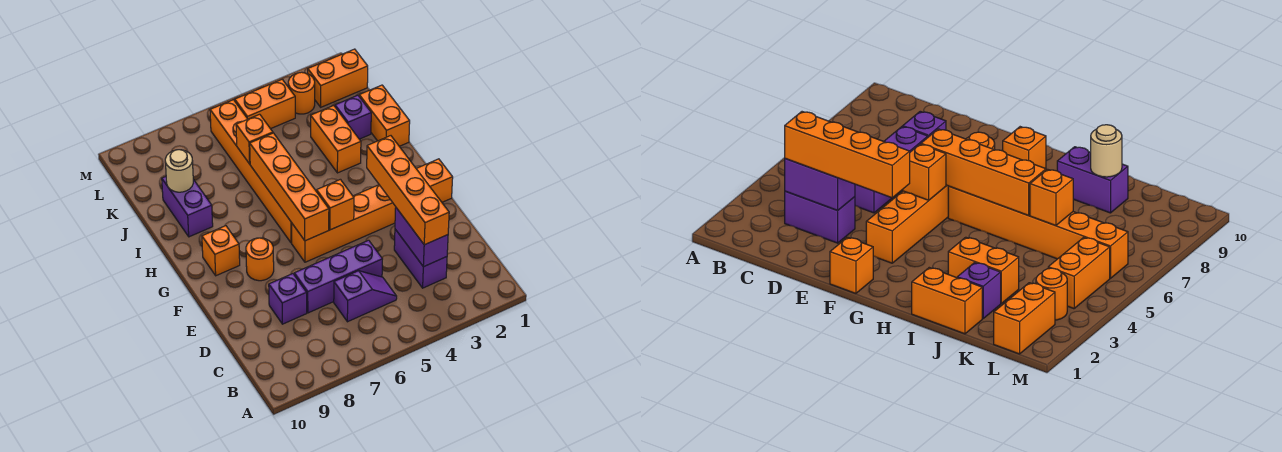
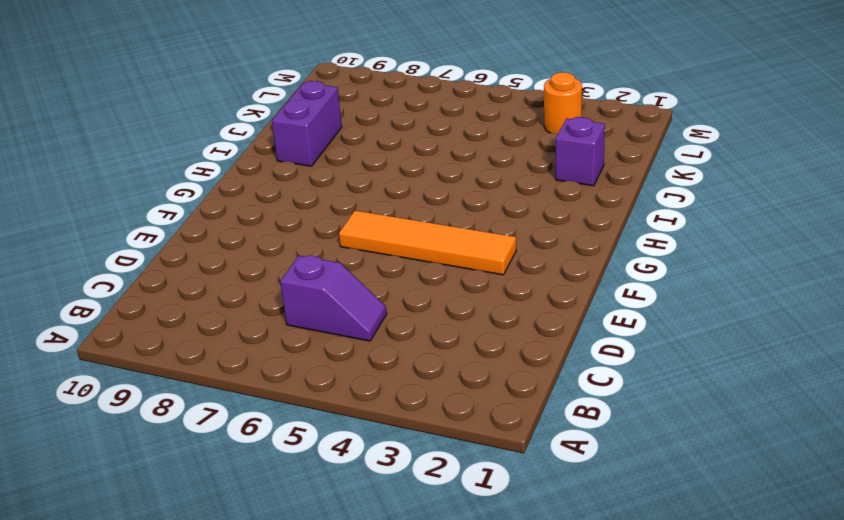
orange tile F3:F6 level 1 -> orange brick F3:F6 level 1
none -> purple brick C3:D3 level 1
none -> purple brick D5:D7 level 1
none -> purple brick D8 level 1

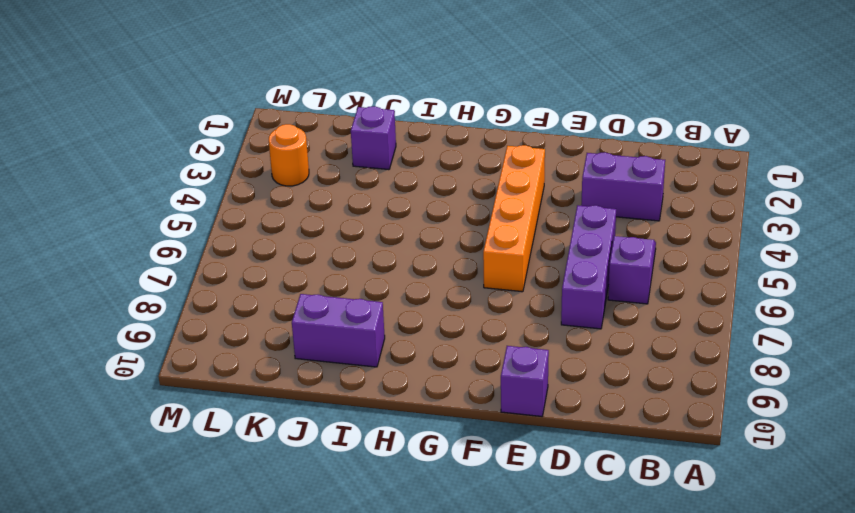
purple brick E10 level 1 -> purple brick D8 level 1
none -> orange brick F1 level 1
none -> orange round brick F8 level 1
none -> orange brick G6:L6 level 1

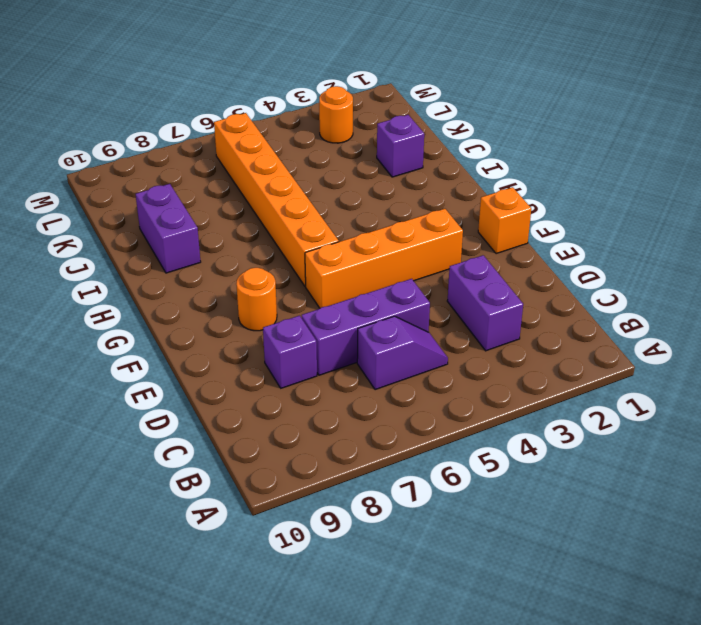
none -> orange brick G9 level 1
none -> orange brick I1:J1 level 1
none -> orange brick I3:J3 level 1

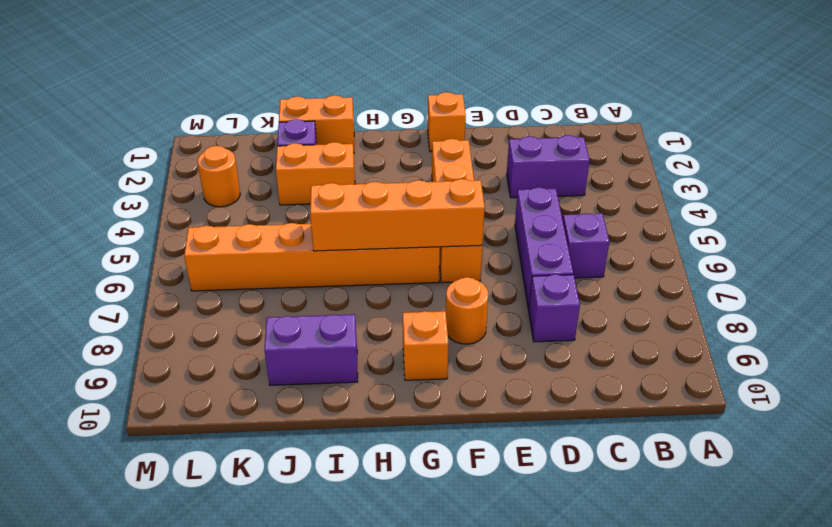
none -> orange brick L1:L2 level 1
none -> orange brick L4:L5 level 1
none -> purple brick C3:D3 level 2

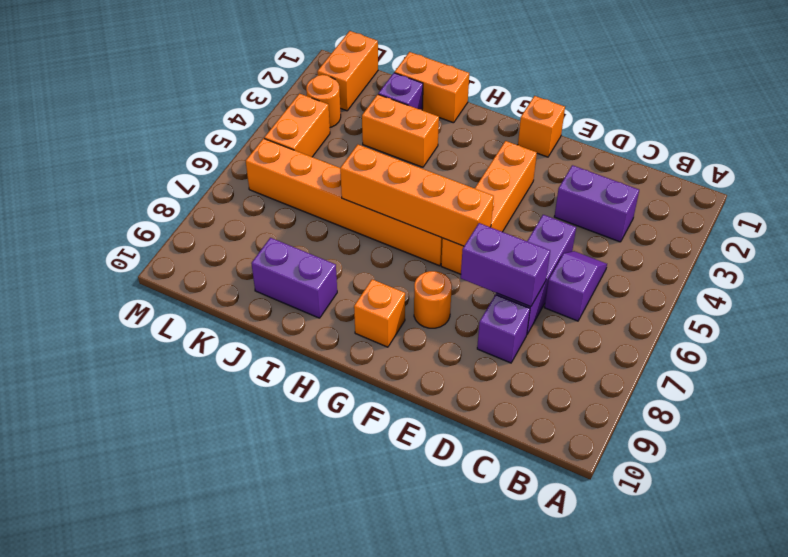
purple brick D7:E7 level 2 -> purple brick C3:D3 level 2
none -> orange brick F5 level 2
none -> orange brick J6 level 2
none -> tan round brick J9 level 2

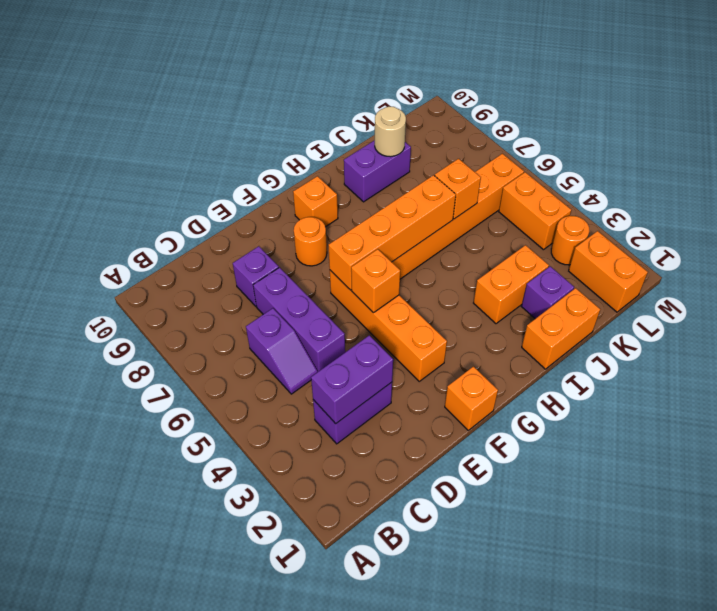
none -> orange brick C3:F3 level 3

